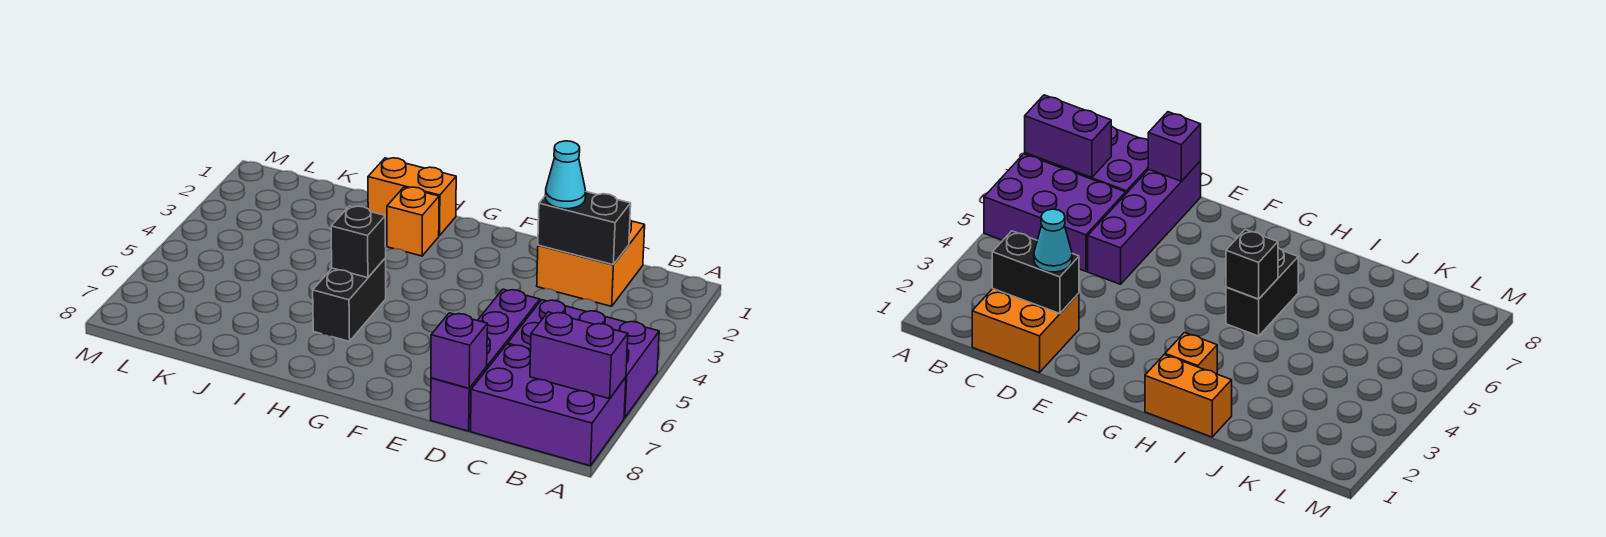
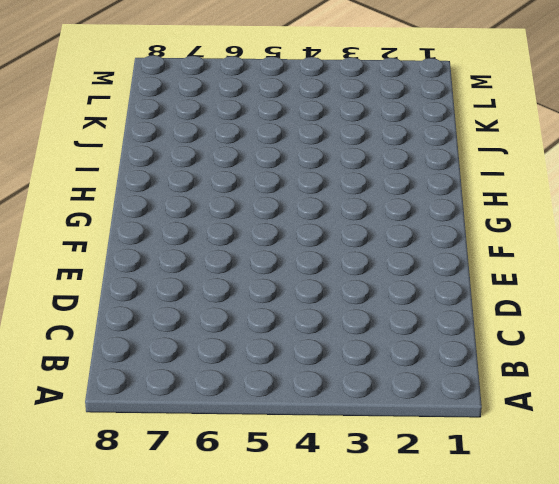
none -> purple brick A5:C6 level 1
none -> purple brick A7:C8 level 1
none -> orange brick C1:D2 level 1

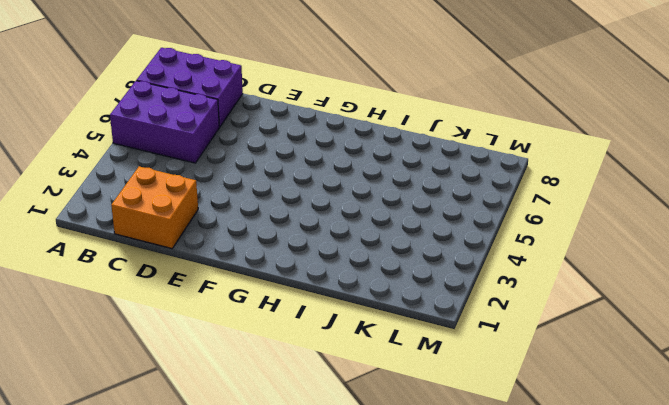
none -> purple brick D5:D8 level 1
none -> orange brick H1:I1 level 1
none -> orange brick H2 level 1

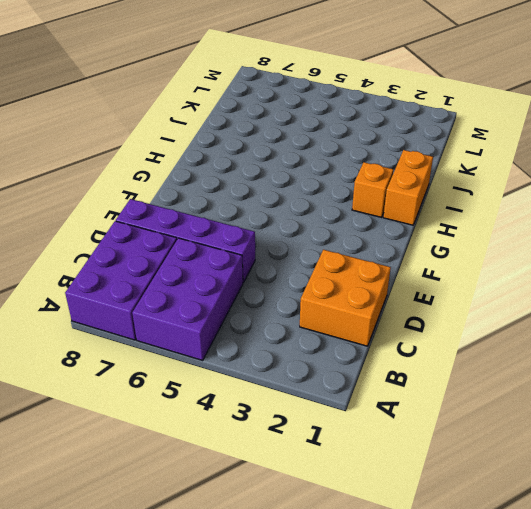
none -> black brick H5:H6 level 1
none -> purple brick A7:B7 level 2
none -> black brick C2:D2 level 2

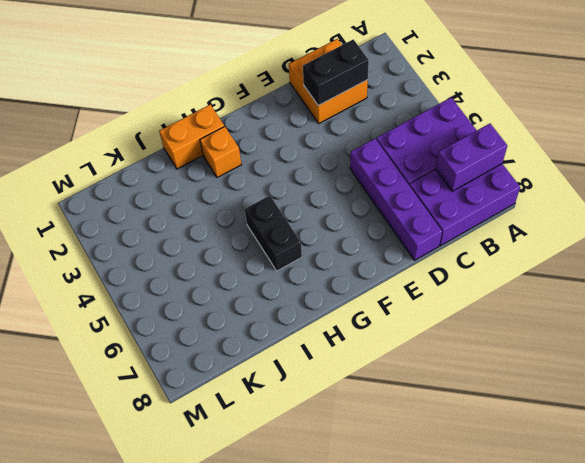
none -> purple brick D8 level 2
none -> black brick H5 level 2
none -> cyan cone D2 level 3

